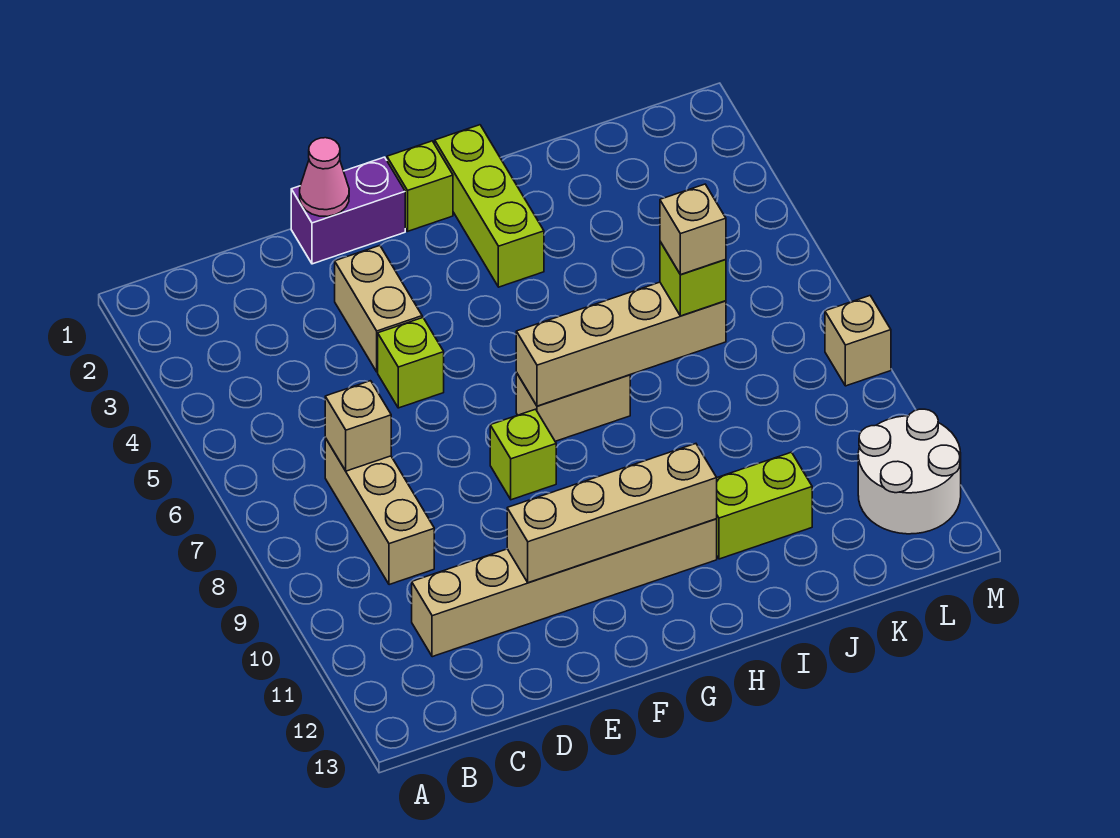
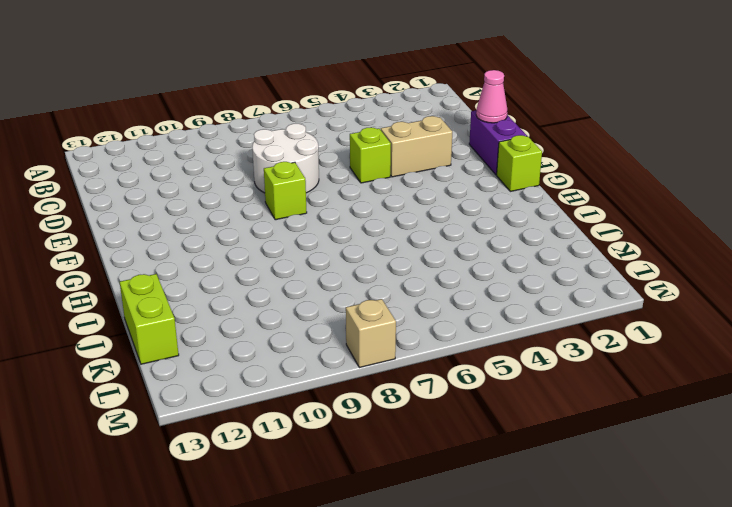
white round brick D7:E8 level 1 -> white round brick L11:M12 level 1
lime brick J13:K13 level 1 -> lime brick I11:J11 level 1
none -> tan brick C7:C9 level 1
none -> tan brick C11:H11 level 1
none -> tan brick G7:H7 level 1

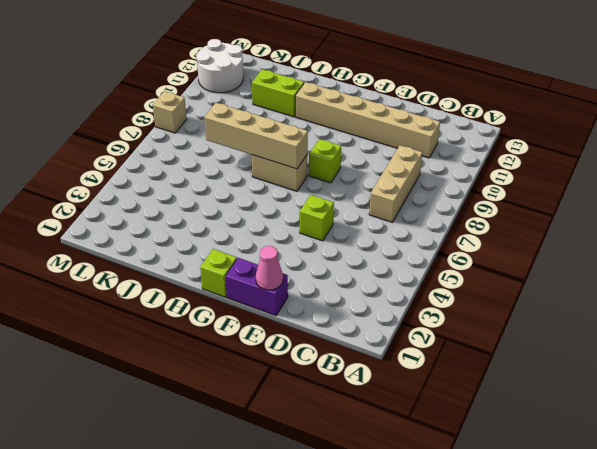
none -> tan brick E3:E4 level 1
none -> lime brick H1:H3 level 1
none -> tan brick C7 level 2

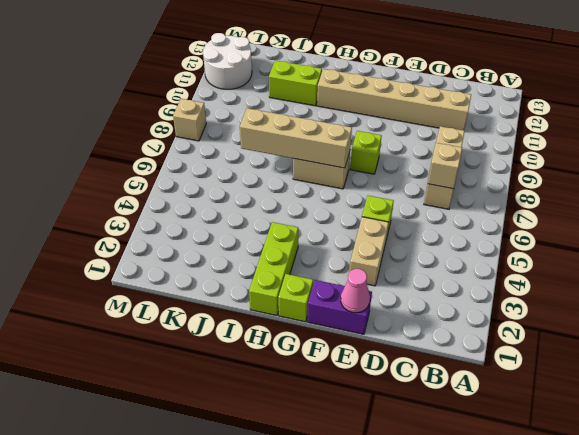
none -> tan brick E11:H11 level 2
none -> lime brick J7 level 3
none -> tan brick J7 level 4

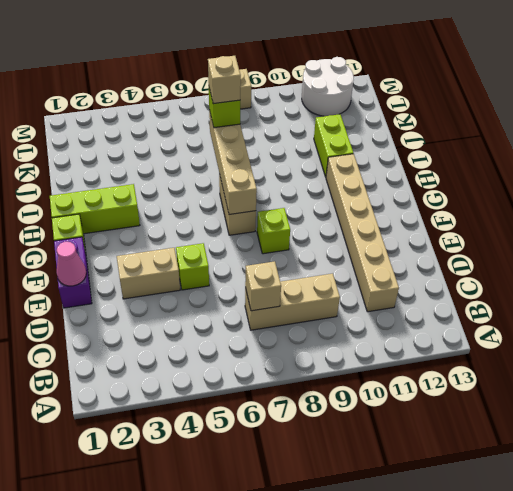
none -> tan brick E11:H11 level 2

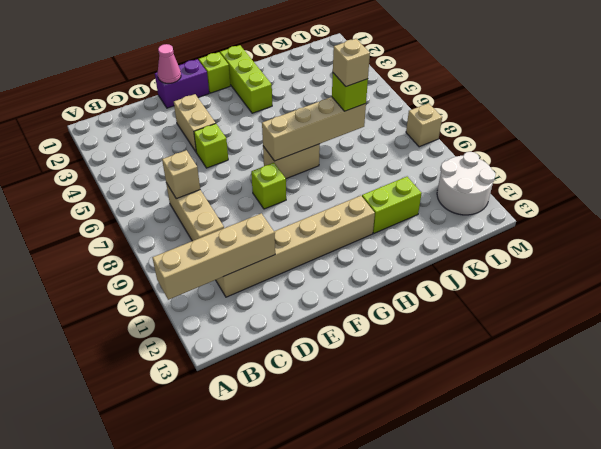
tan brick A11:D11 level 2 -> tan brick E11:H11 level 2

